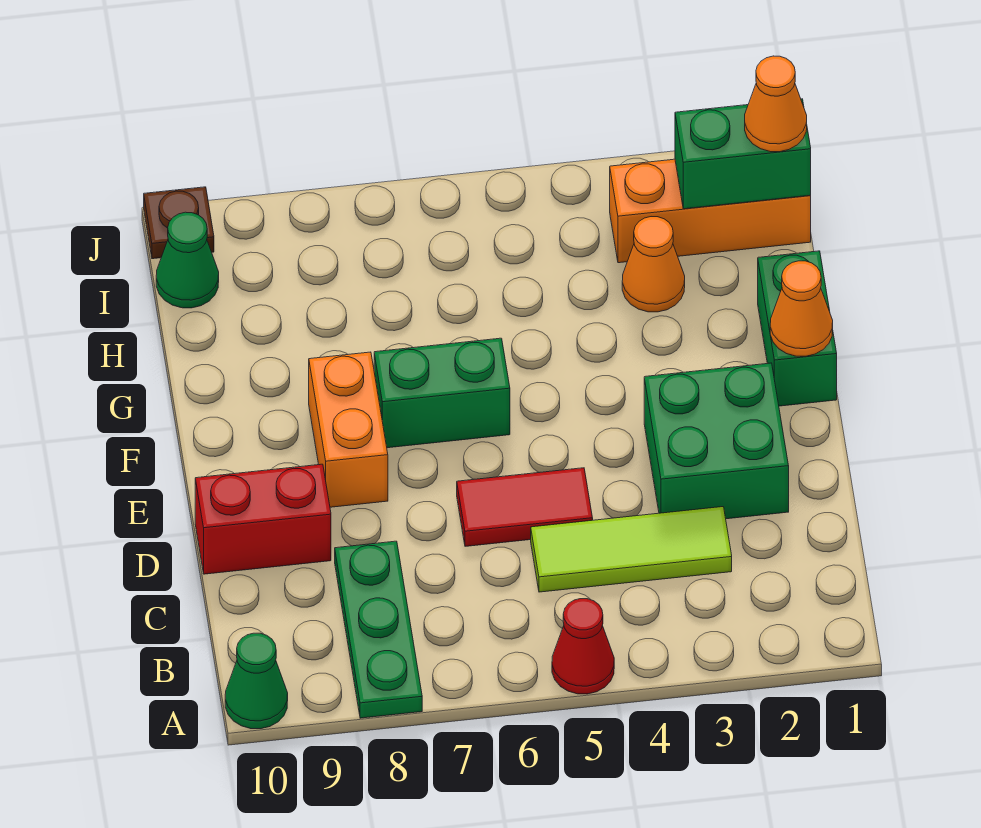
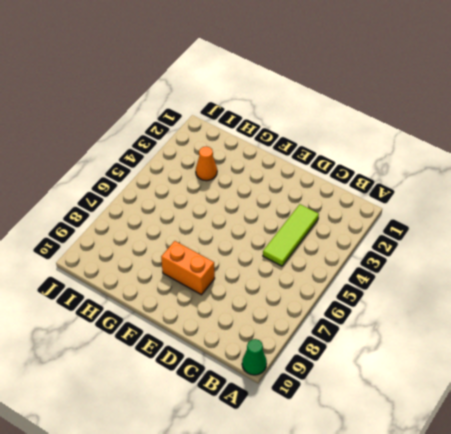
none -> red cone A5 level 1
none -> green plate A8:C8 level 1
none -> green brick D2:E3 level 1

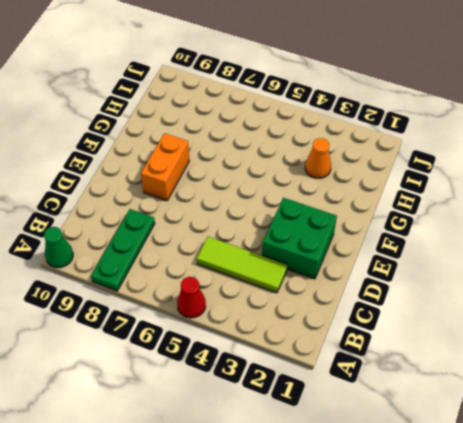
none -> red tile D5:D6 level 1
none -> red brick D9:D10 level 1
none -> green brick F1:G1 level 1

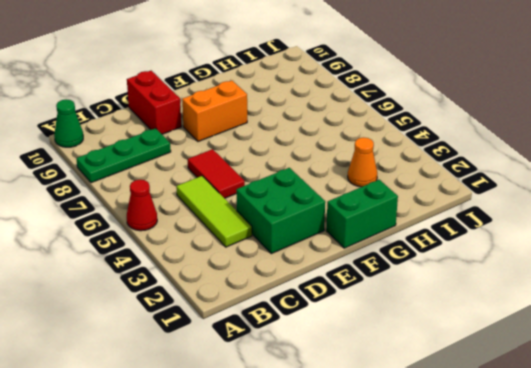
none -> green brick F6:F7 level 1
none -> orange brick I1:I3 level 1
none -> green cone I10 level 1

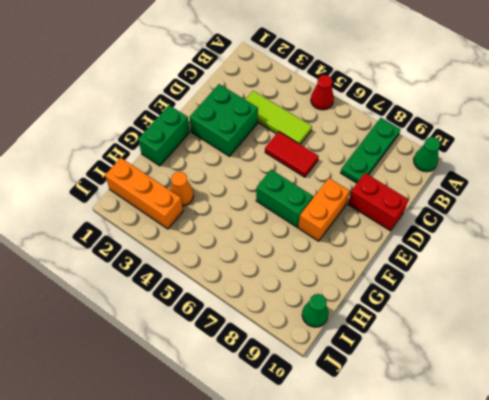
none -> brown plate J10 level 1
none -> orange cone F1 level 2
none -> green brick I1:I2 level 2

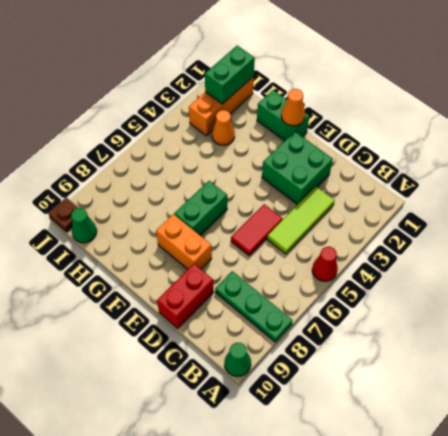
none -> orange cone I1 level 3

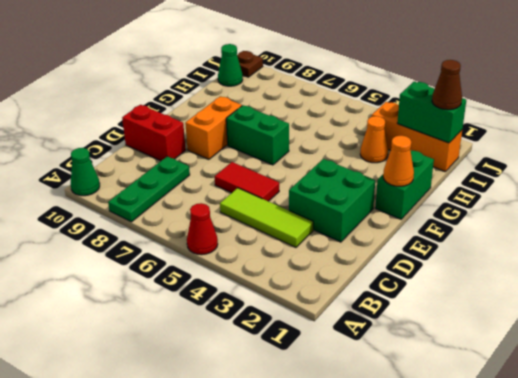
brown cone I1 level 3 -> orange cone I1 level 3

